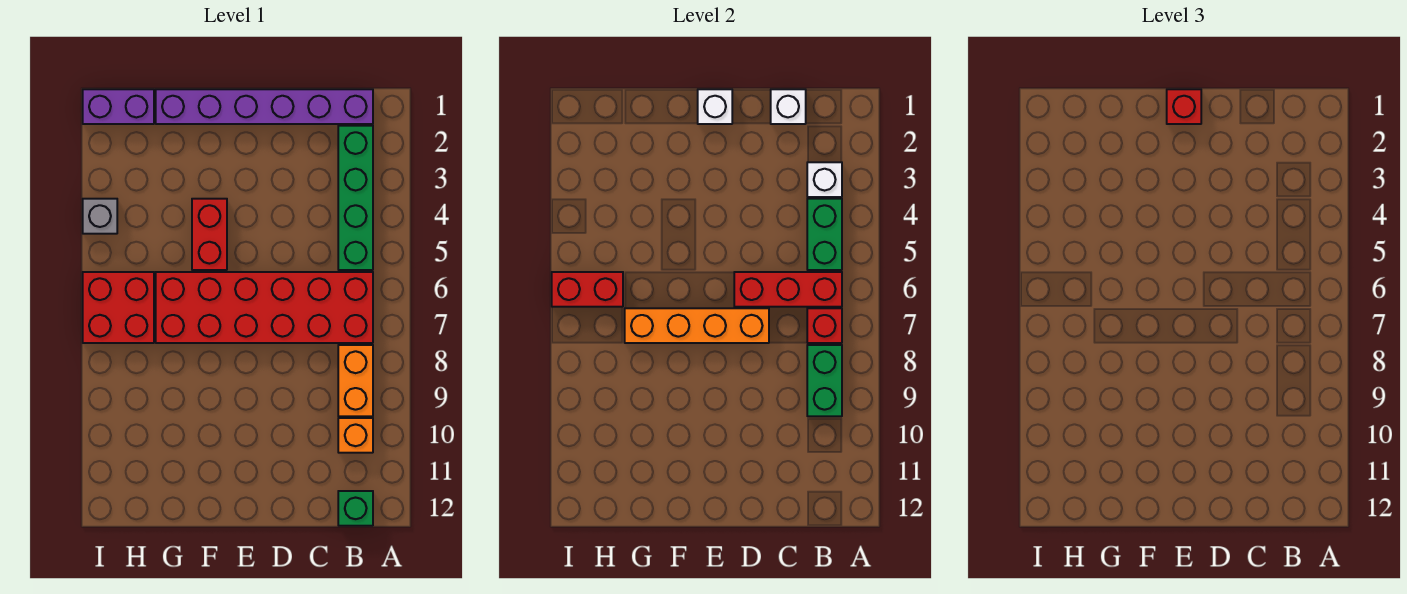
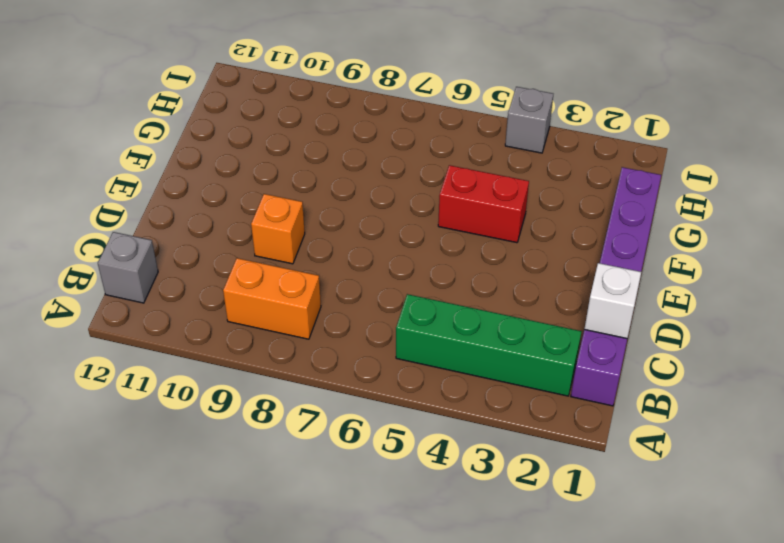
grey brick B12 level 1 -> green brick B12 level 1
orange brick D9 level 1 -> orange brick B10 level 1
none -> red brick B6:G7 level 1
none -> purple brick H1:I1 level 1
none -> red brick H6:I7 level 1

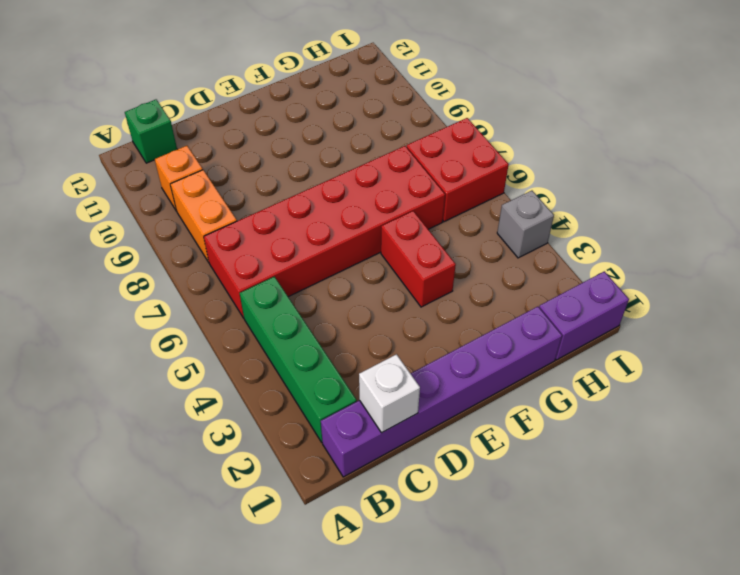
none -> white brick B3 level 2
none -> green brick B4:B5 level 2
none -> red brick B6:D6 level 2

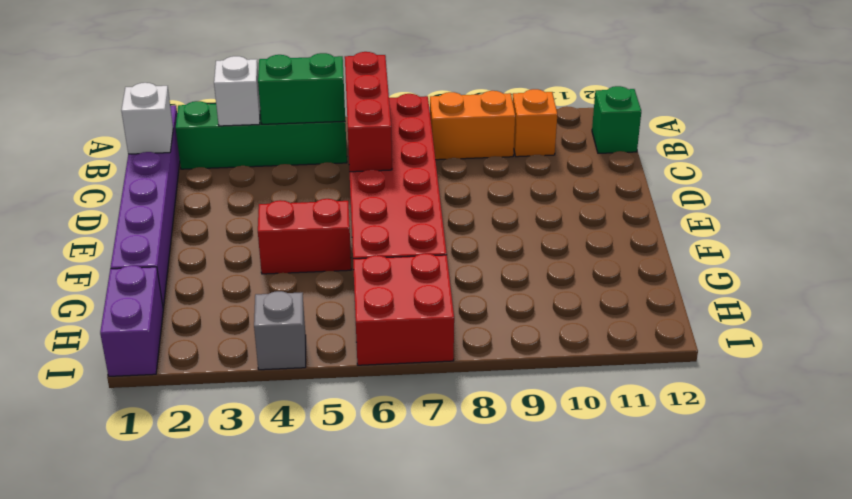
none -> red brick B7 level 2
none -> green brick B8:B9 level 2
none -> orange brick D7:G7 level 2

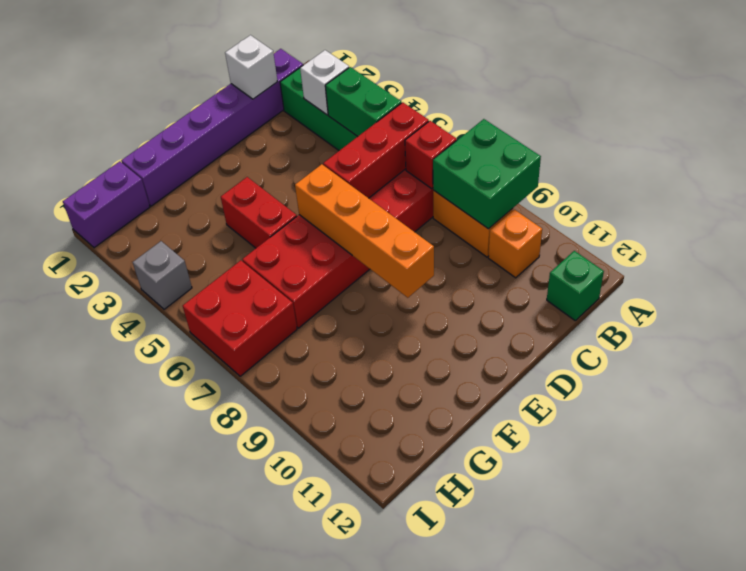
green brick A8:B9 level 2 -> green brick B8:B9 level 2
orange brick E6:E9 level 2 -> orange brick D7:G7 level 2
none -> white brick E1 level 2
none -> red brick H6:I6 level 2
none -> red brick E1 level 3

